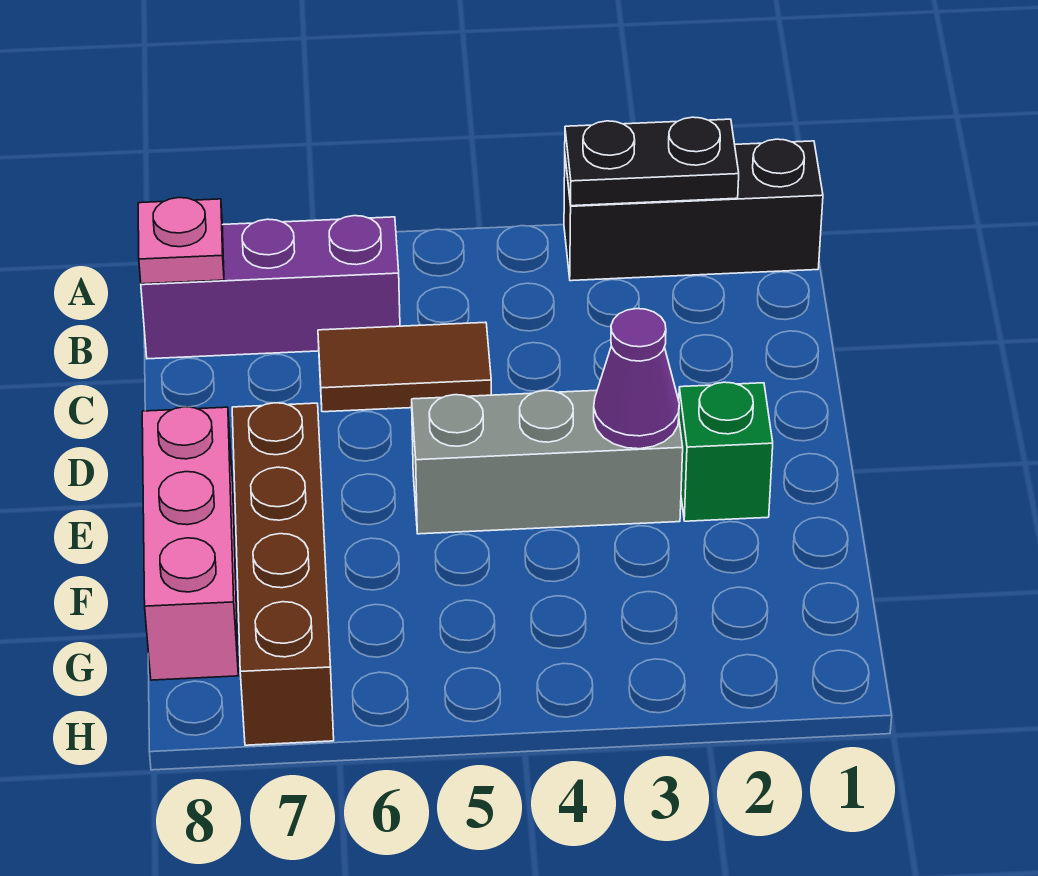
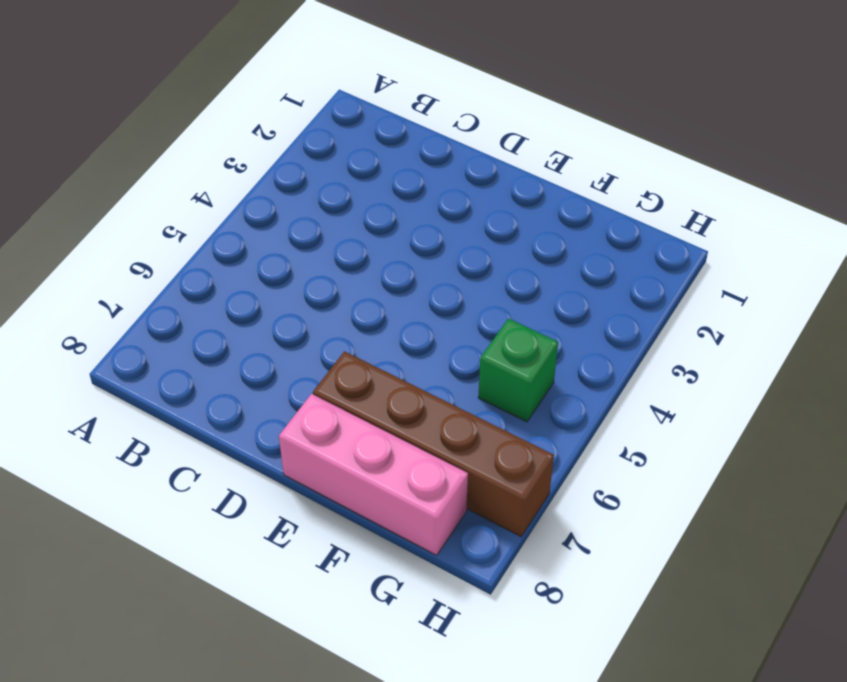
green brick G5 level 1 -> green brick E2 level 1
none -> black brick A1:A3 level 1
none -> purple brick B6:B8 level 1

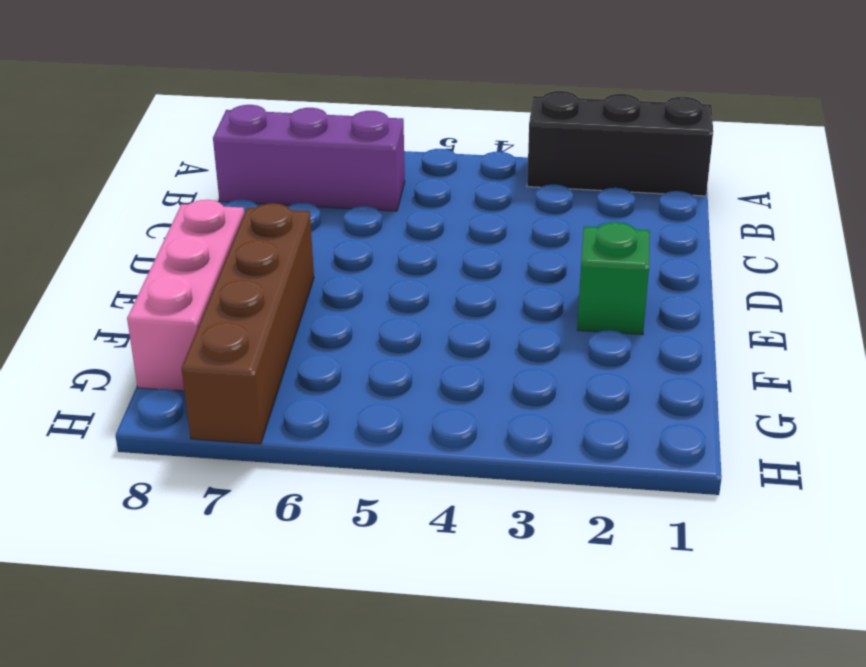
none -> brown tile C5:C6 level 1
none -> grey brick E3:E5 level 1

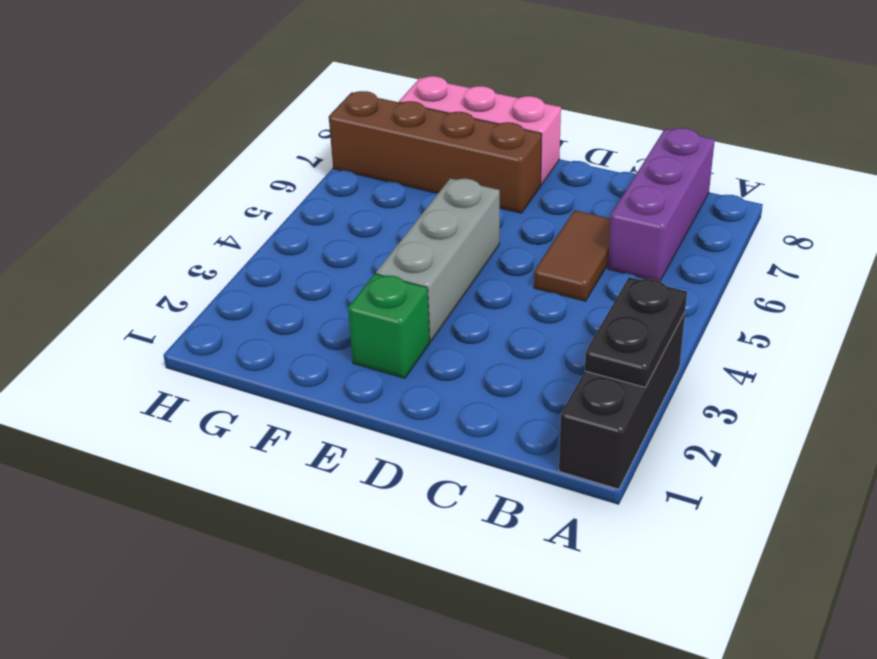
none -> pink plate B8 level 2
none -> purple cone E3 level 2

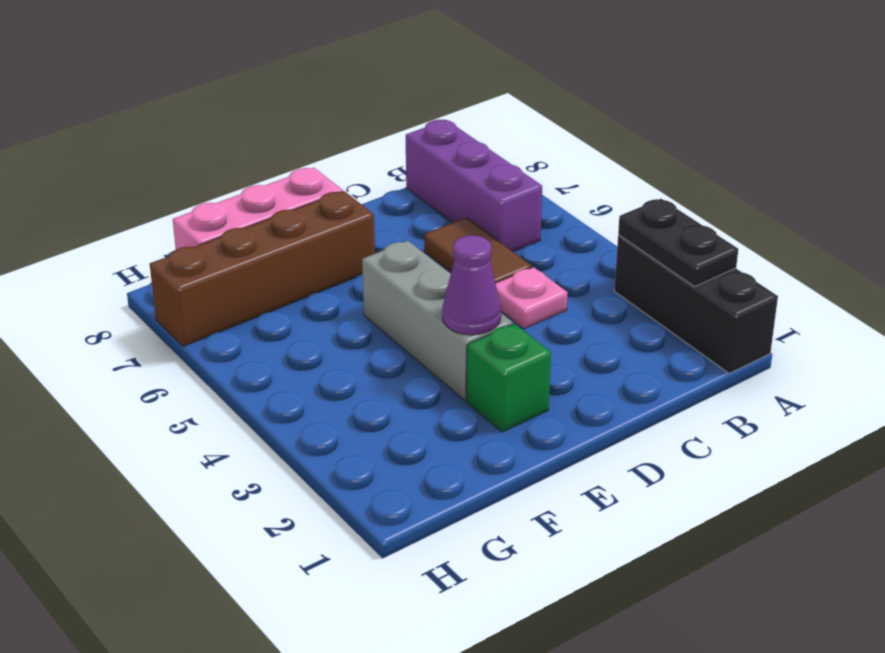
pink plate C4 level 1 -> pink plate B8 level 2

